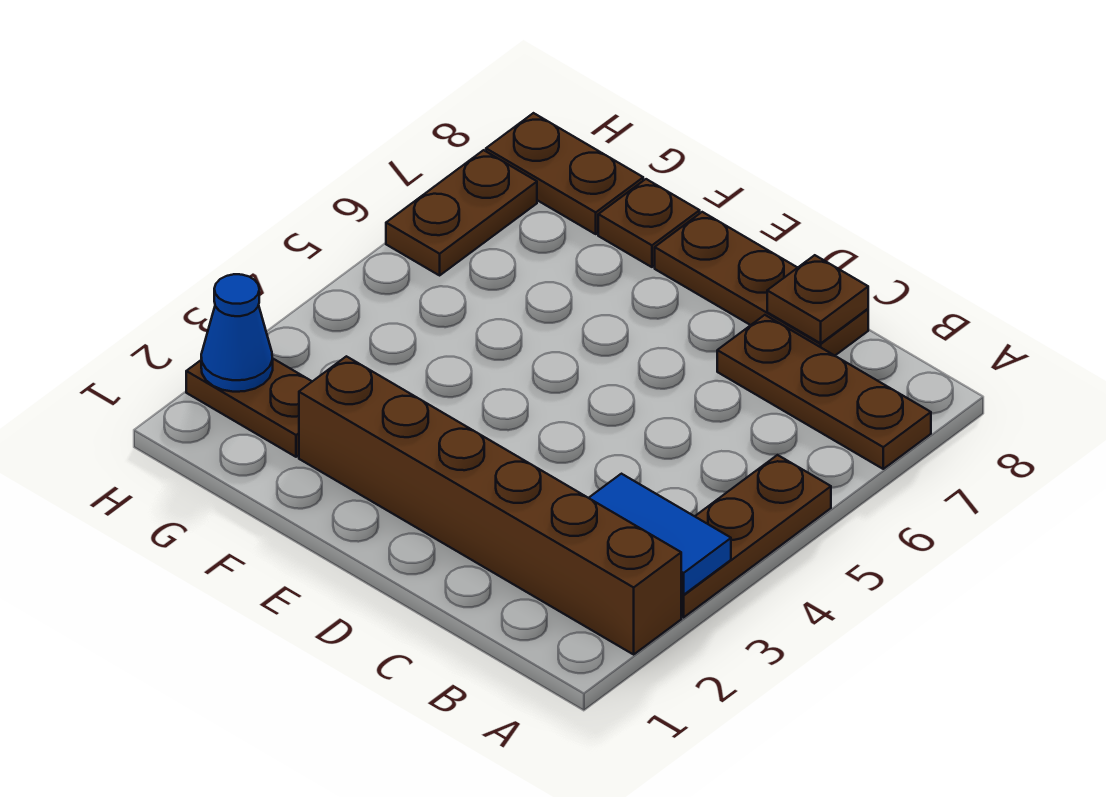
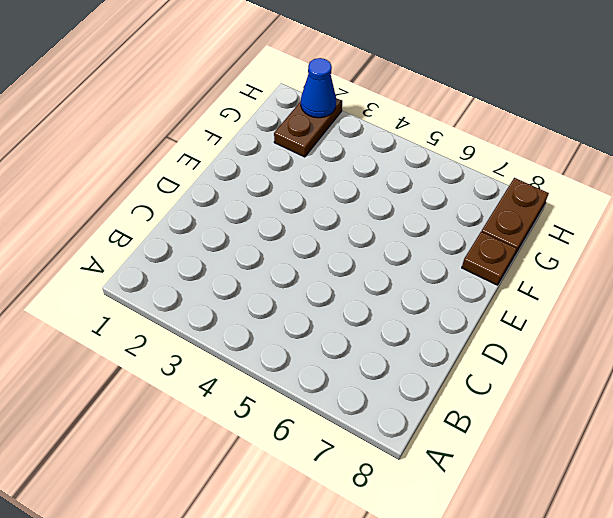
none -> brown brick A2:F2 level 1
none -> brown plate A3:A5 level 1

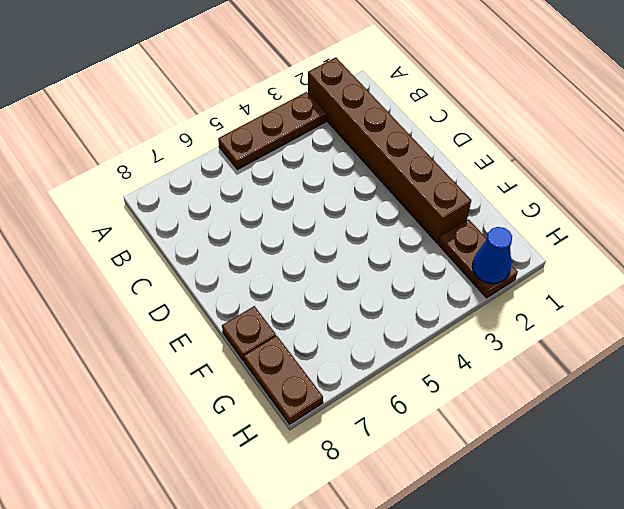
none -> brown plate A7:C7 level 1
none -> brown plate C8:E8 level 1

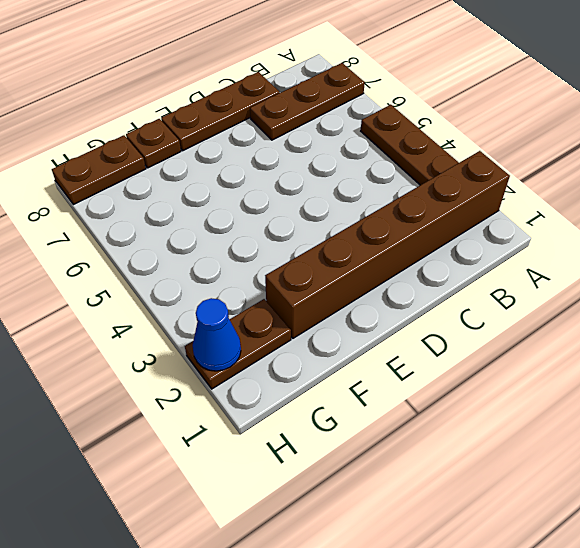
none -> brown plate H6:H7 level 1
none -> blue tile A3:B3 level 2

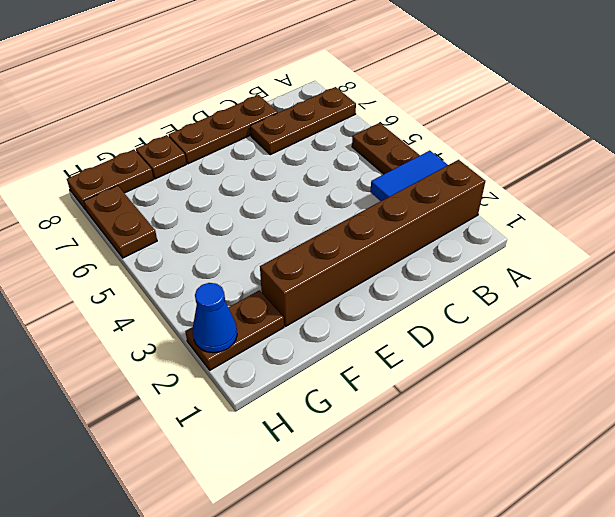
none -> brown plate C8 level 2

